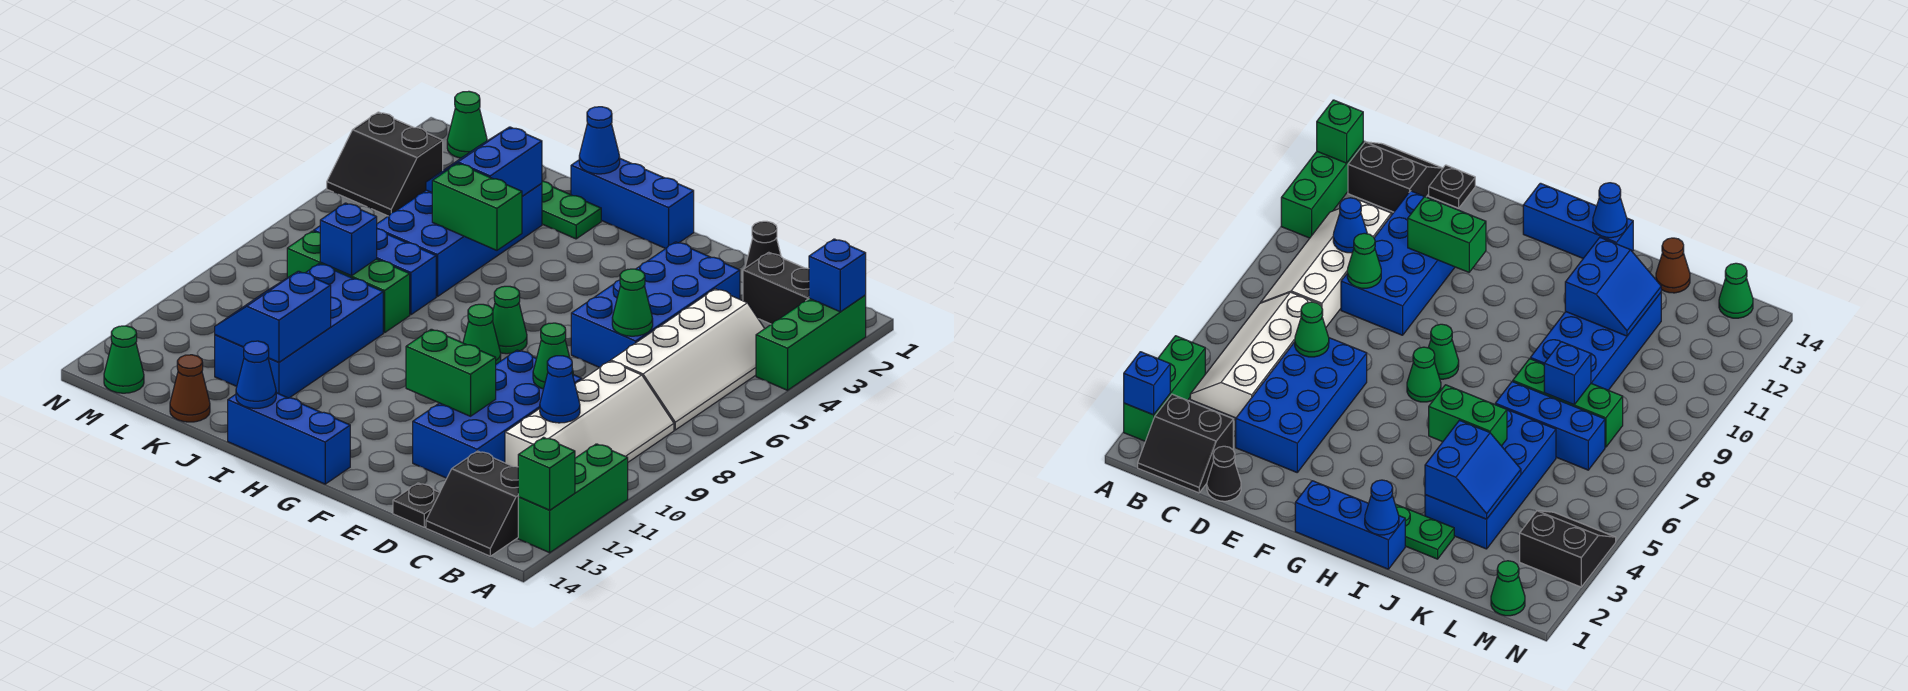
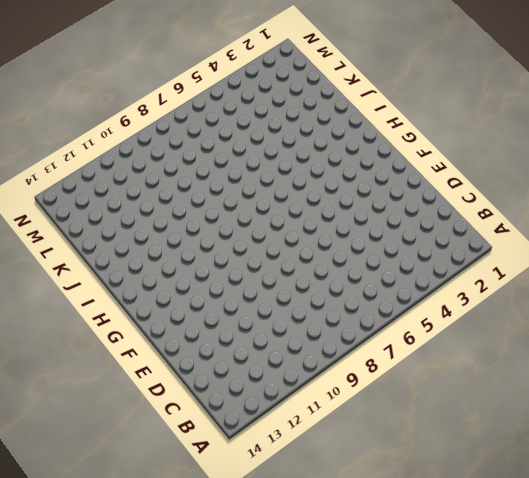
none -> green brick A2:A4 level 1
none -> green brick A11:A13 level 1
none -> black slope B1:C2 level 1 top 2
none -> white slope B4:C7 level 1 top C

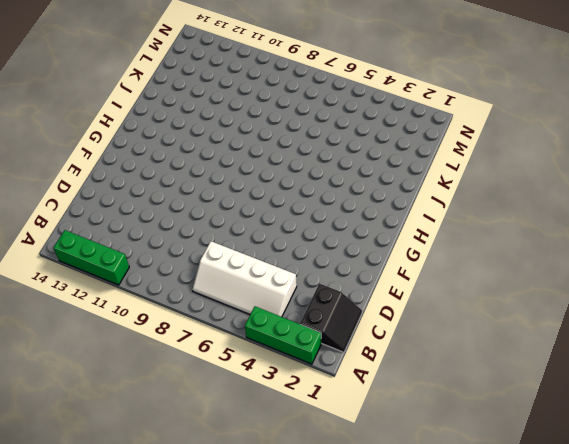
none -> white slope B8:C11 level 1 top C
none -> black slope B13:C14 level 1 top 13
none -> black cone D1 level 1
none -> blue brick D3:E6 level 1

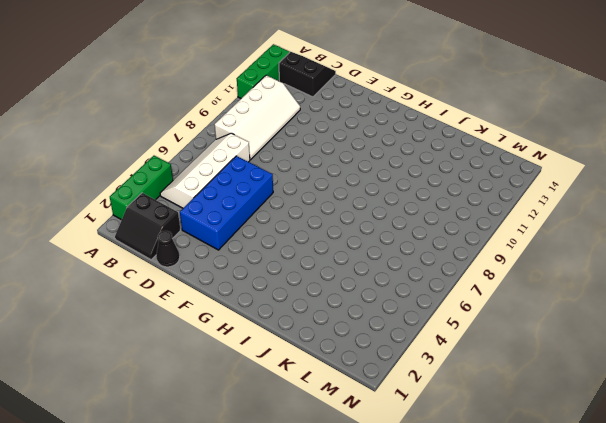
white slope B8:C11 level 1 top B -> white slope B8:C11 level 1 top C
none -> blue brick D9:E12 level 1
none -> black plate D14 level 1
none -> blue brick G1:I1 level 1
none -> green cone G7 level 1

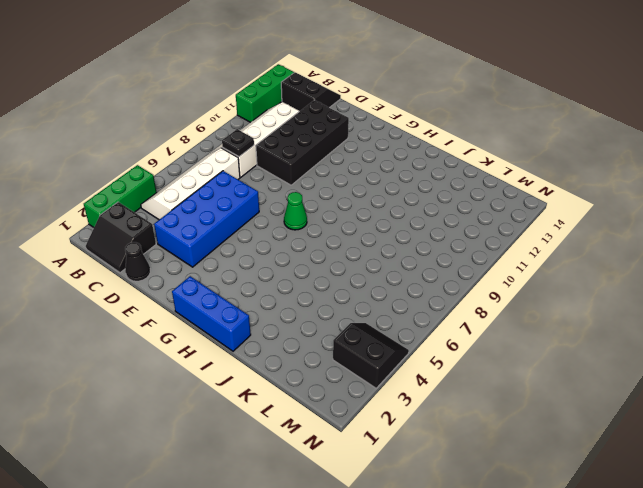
black plate C8 level 2 -> black plate D14 level 1
black brick D9:E12 level 1 -> blue brick D9:E12 level 1
none -> green cone G8 level 1
none -> blue brick G14:I14 level 1
none -> green plate I2:J2 level 1
none -> blue brick J3:K6 level 1

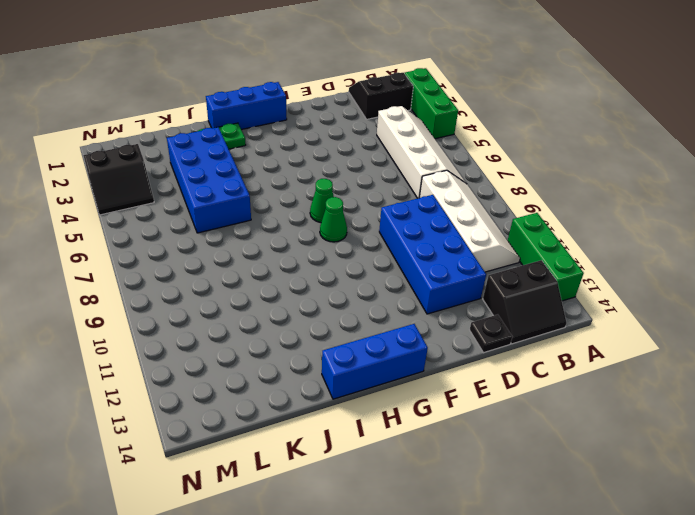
none -> black cone D1 level 1
none -> blue brick D3:E6 level 1
none -> blue brick J7:L7 level 1
none -> green brick J8:L8 level 1

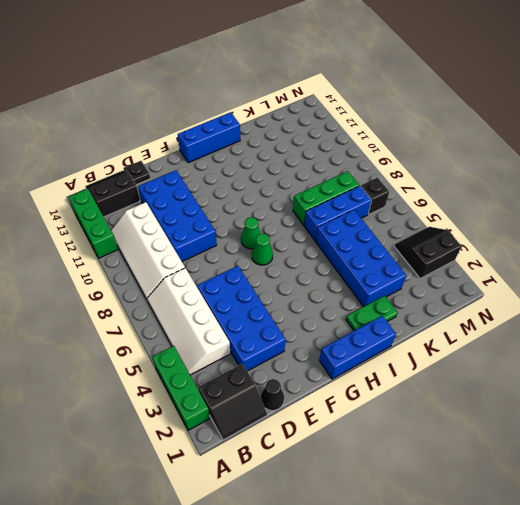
black brick M7 level 1 -> none
none -> blue brick J9:K12 level 1
none -> brown cone K14 level 1
none -> green cone M1 level 1
none -> green cone M14 level 1

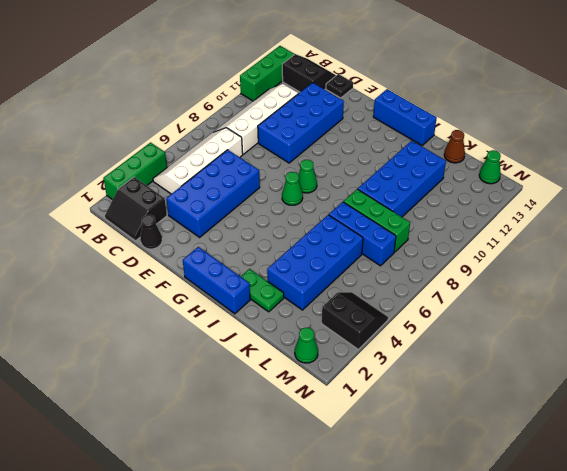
none -> blue brick A2 level 2
none -> green brick A13 level 2
none -> blue cone C10 level 2
none -> green cone D6 level 2

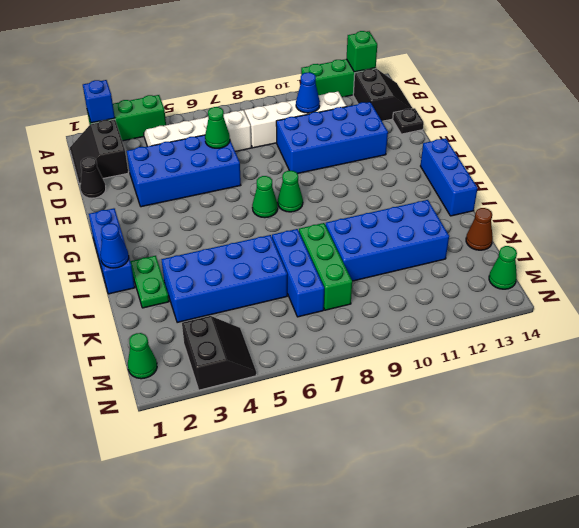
none -> green cone D9 level 2
none -> green brick E11:F11 level 2
none -> green brick I5:J5 level 2
none -> blue cone I14 level 2

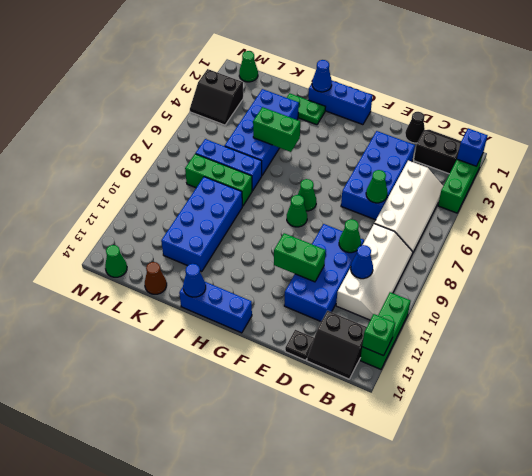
none -> blue slope J3:K4 level 2 top J
none -> blue slope J11:K12 level 2 top J
none -> blue brick K8 level 2

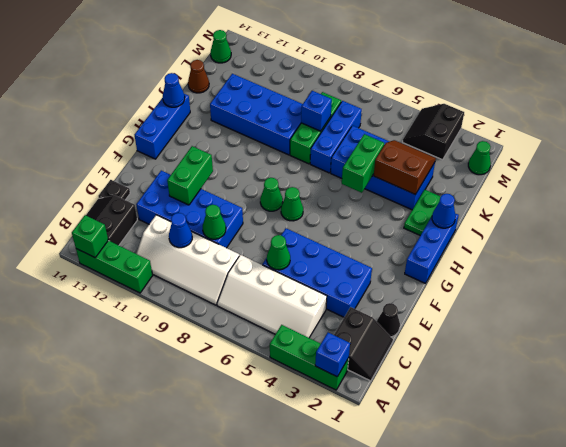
brown slope J3:K4 level 2 top J -> blue slope J3:K4 level 2 top J
none -> blue slope J11:K12 level 2 top J

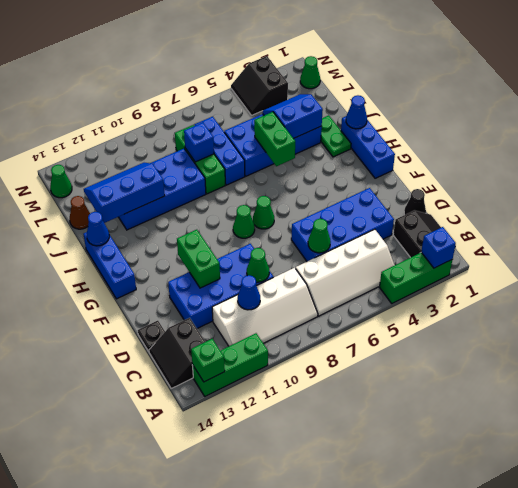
blue slope J11:K13 level 2 top J -> blue slope J11:K12 level 2 top J

